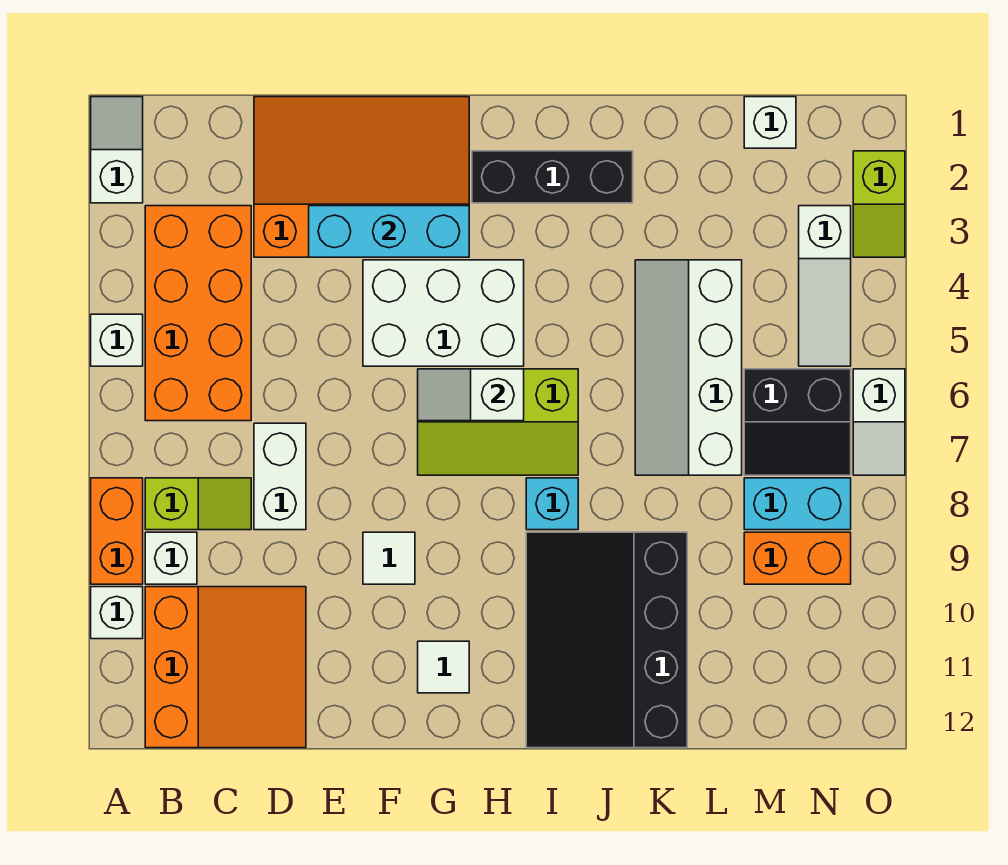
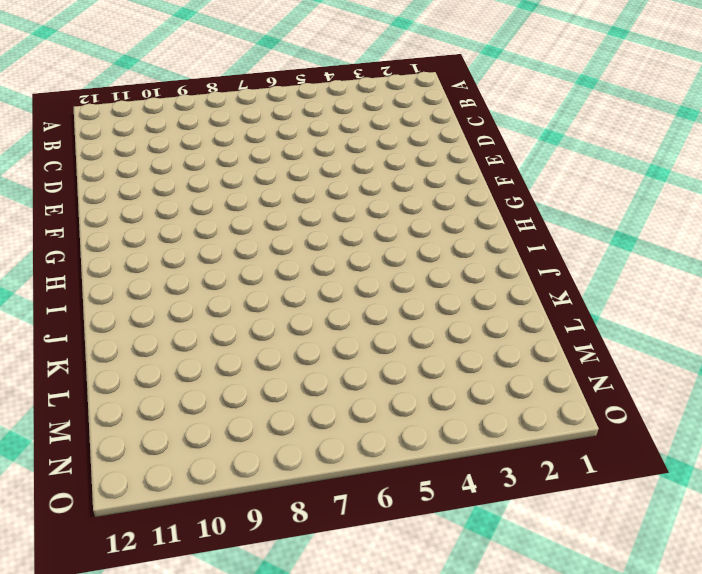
none -> white slope A1:A2 level 1 top 2
none -> white brick A5 level 1
none -> orange brick A8:A9 level 1

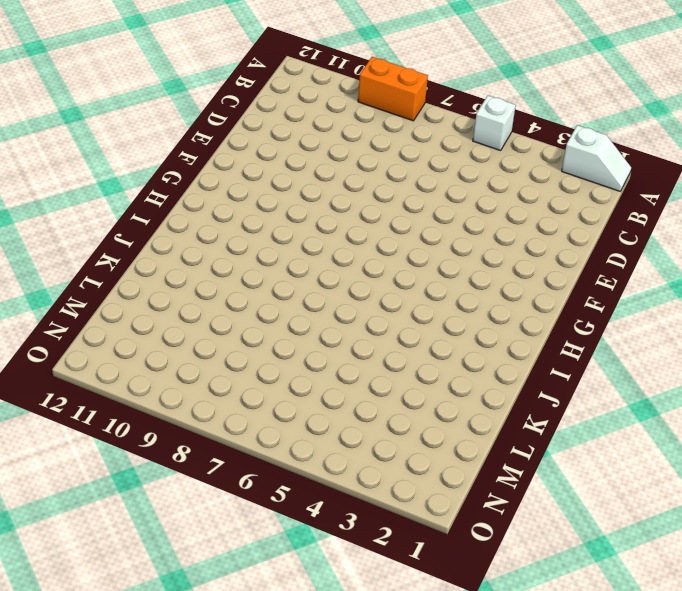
none -> white brick A10 level 1
none -> orange brick B3:C6 level 1
none -> lime slope B8:C8 level 1 top B

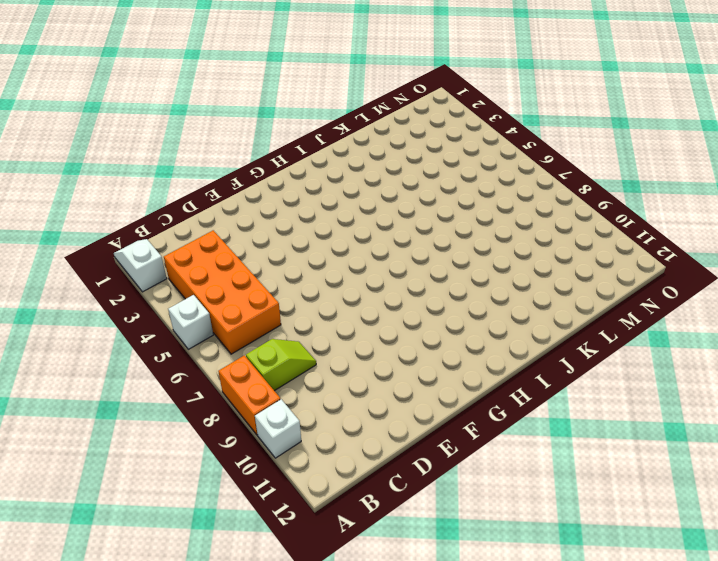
none -> white brick B9 level 1
none -> orange slope B10:D12 level 1 top B
none -> orange slope D1:G3 level 1 top 3

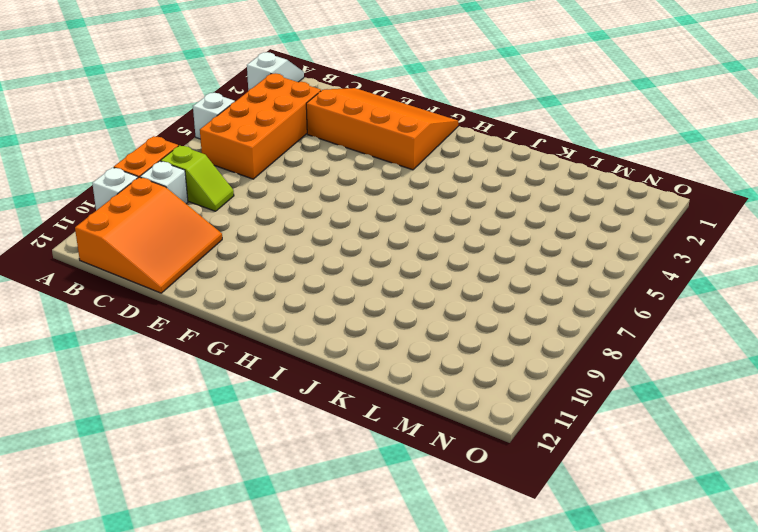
none -> white brick D7:D8 level 1
none -> white brick F4:H5 level 1
none -> white tile F9 level 1

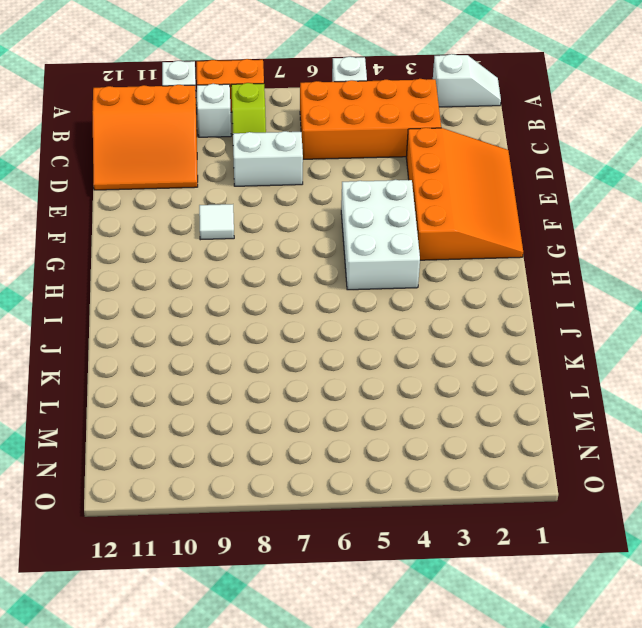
none -> lime slope G6:I7 level 1 top 6
none -> white tile G11 level 1
none -> black brick H2:J2 level 1

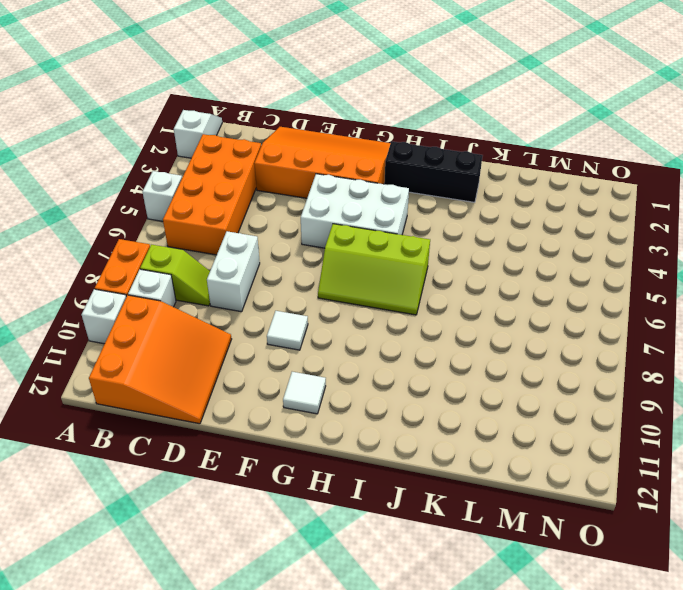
none -> cyan brick I8 level 1
none -> black slope I9:K12 level 1 top K
none -> white slope K4:L7 level 1 top L

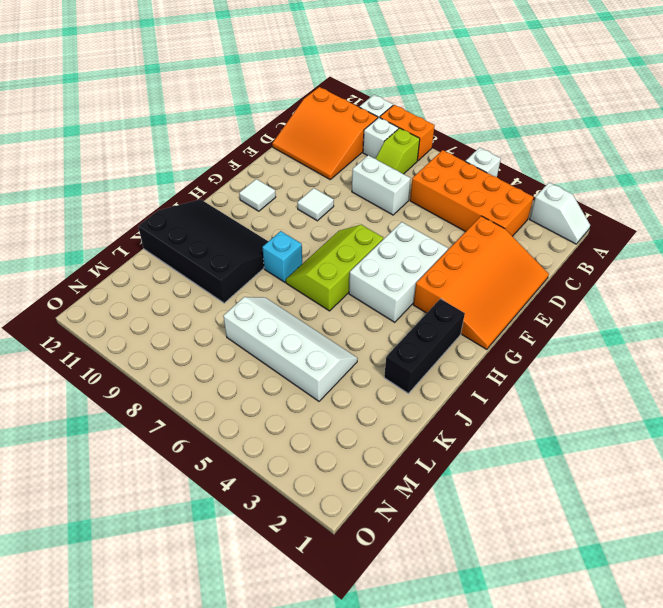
none -> white brick M1 level 1
none -> black slope M6:N7 level 1 top 6
none -> cyan brick M8:N8 level 1

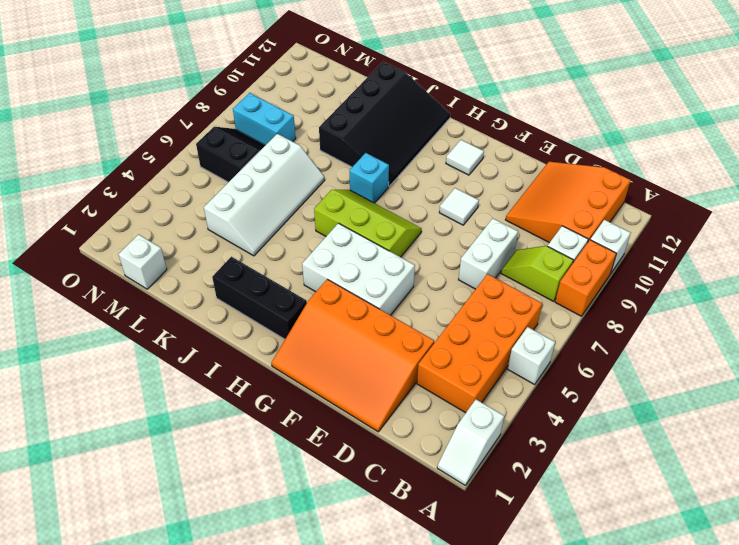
none -> orange brick M9:N9 level 1
none -> white slope N3:N5 level 1 top 3
none -> lime slope O2:O3 level 1 top 2

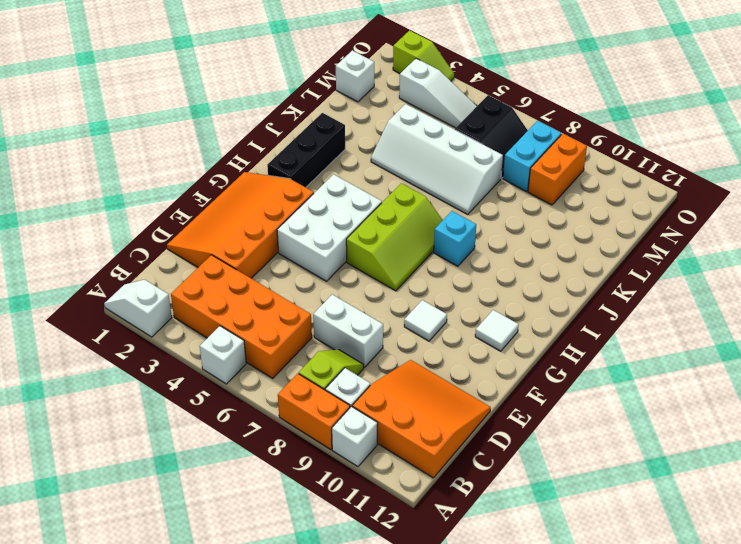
none -> black slope I9:K12 level 1 top K
none -> white slope O6:O7 level 1 top 6
none -> cyan brick E3:G3 level 2

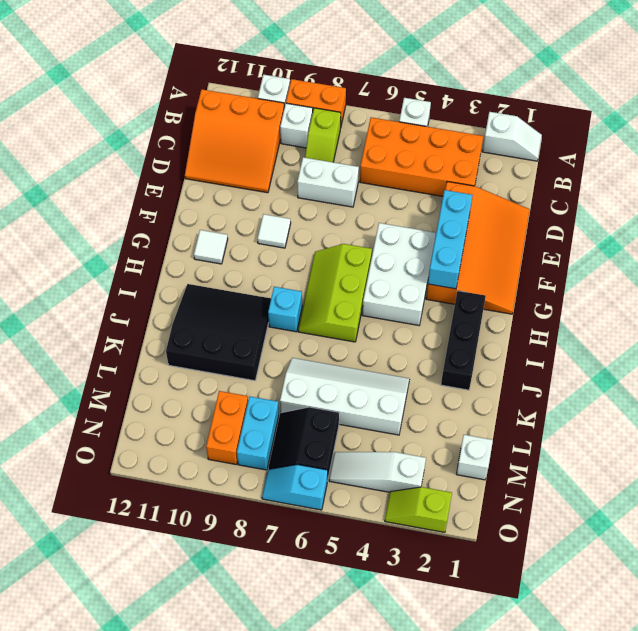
black slope I9:K11 level 1 top K -> black slope I9:K12 level 1 top K
cyan slope O6:O7 level 1 top 6 -> white slope O6:O7 level 1 top 6
none -> white slope G6:H6 level 2 top H

